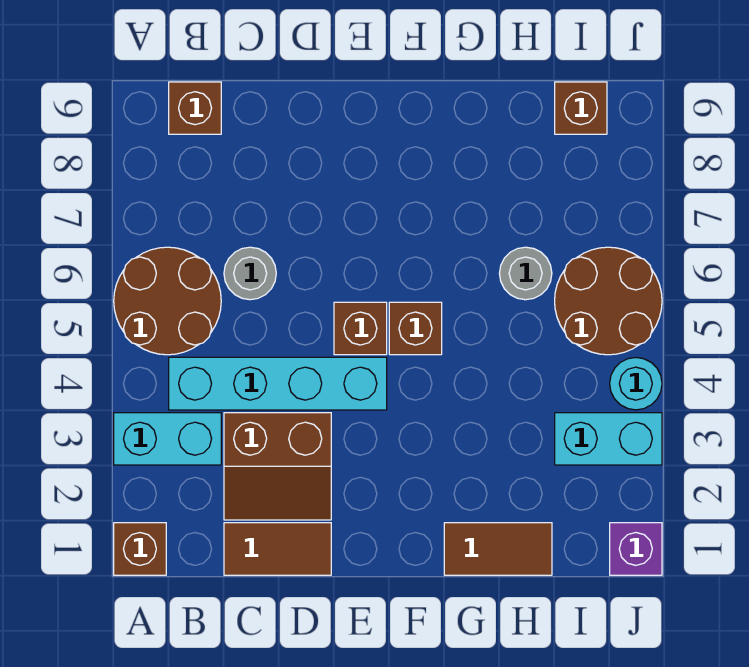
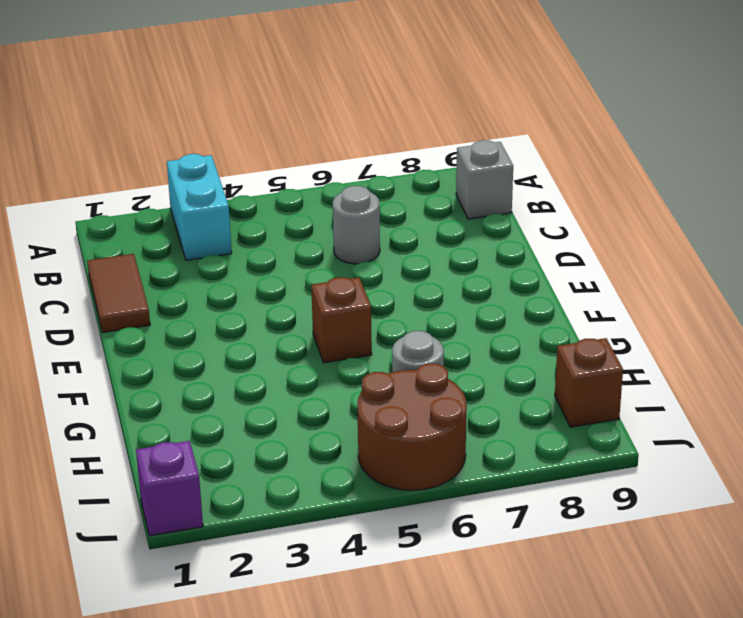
grey brick B9 level 1 -> brown brick B9 level 1
none -> brown brick A1 level 1
none -> brown round brick A5:B6 level 1
none -> cyan brick B4:E4 level 1

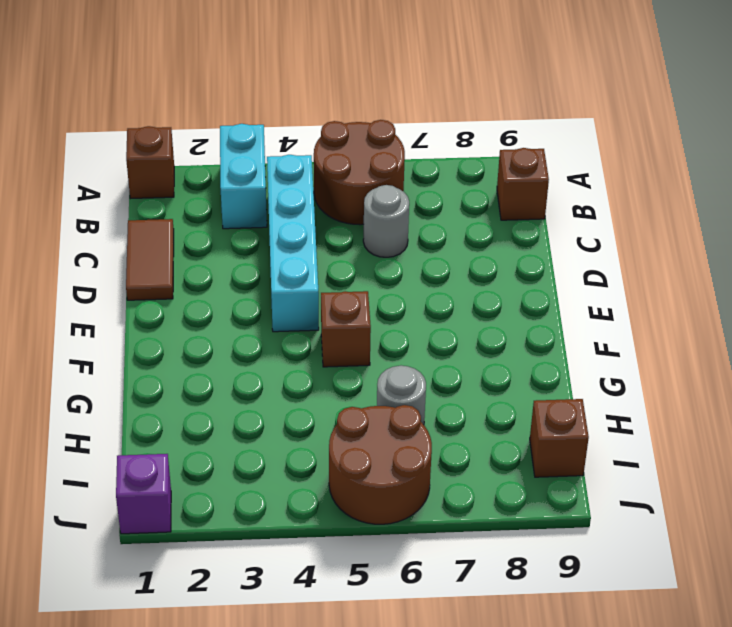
none -> brown slope C2:D3 level 1 top 3
none -> brown brick E5 level 1
none -> brown tile G1:H1 level 1

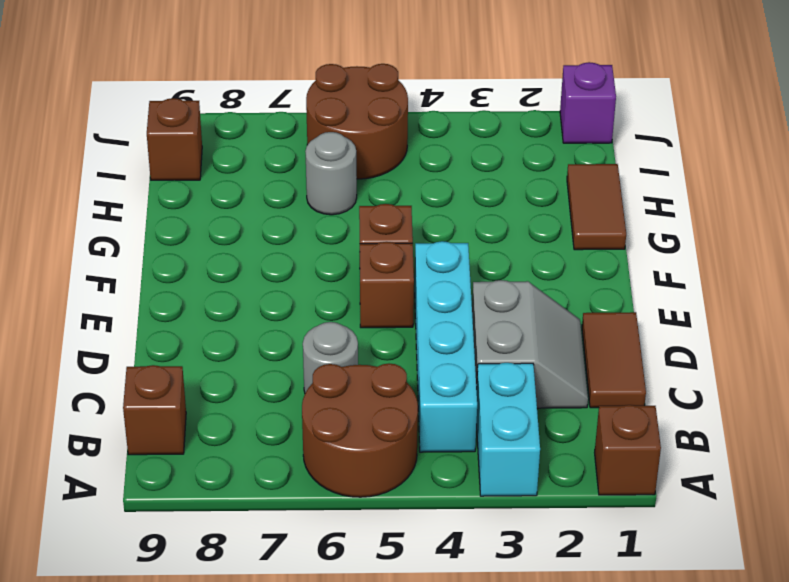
grey slope C2:D3 level 1 top 3 -> brown slope C2:D3 level 1 top 3
none -> cyan brick I3:J3 level 1
none -> cyan round brick J4 level 1

